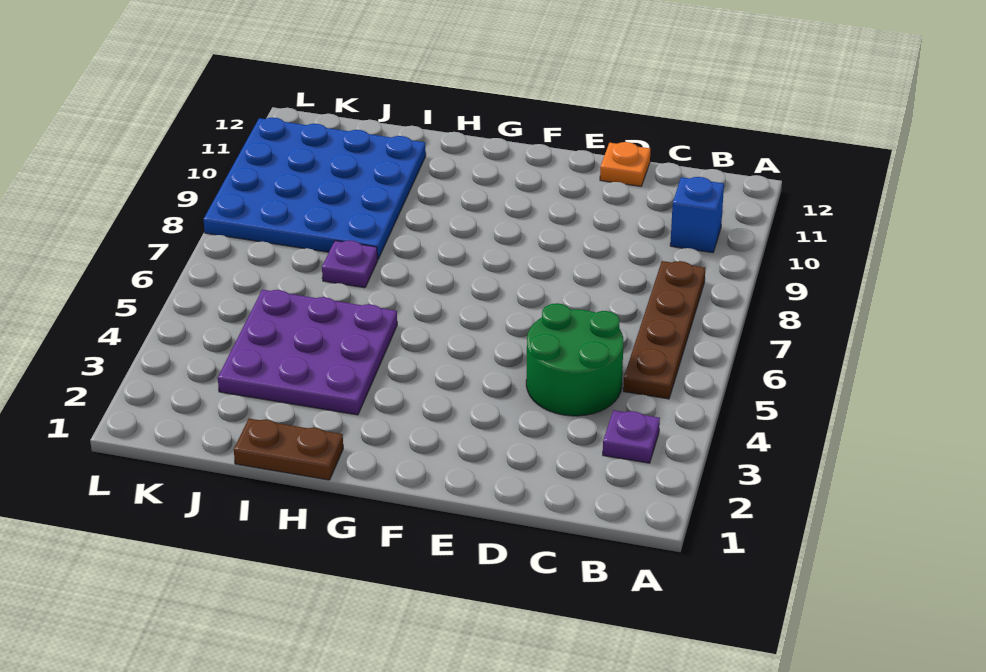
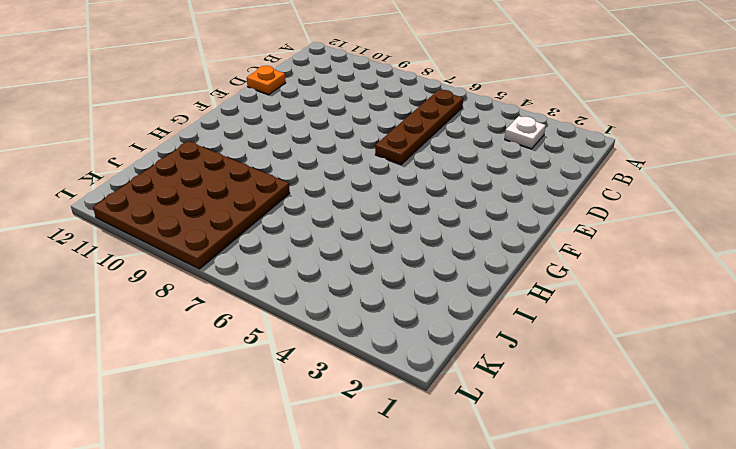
white plate B3 level 1 -> purple plate B3 level 1
brown plate B6:E6 level 1 -> brown plate B5:B8 level 1
brown plate I8:L11 level 1 -> blue plate I8:L11 level 1
none -> blue brick B10 level 1
none -> green round brick C4:D5 level 1

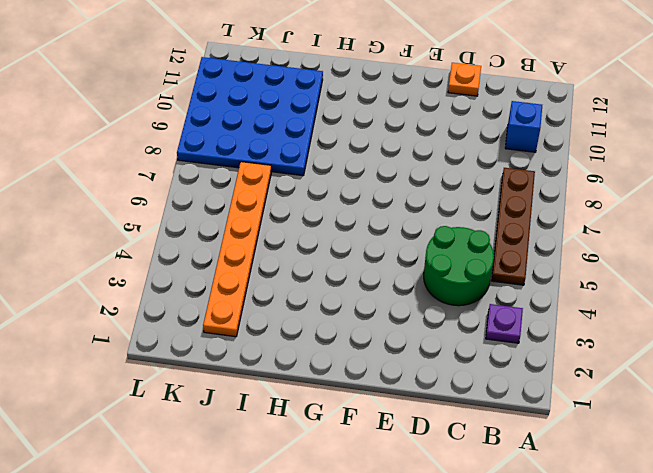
orange plate J2:J7 level 1 -> purple plate H3:J5 level 1
none -> brown plate H1:I1 level 1
none -> purple plate I7 level 1

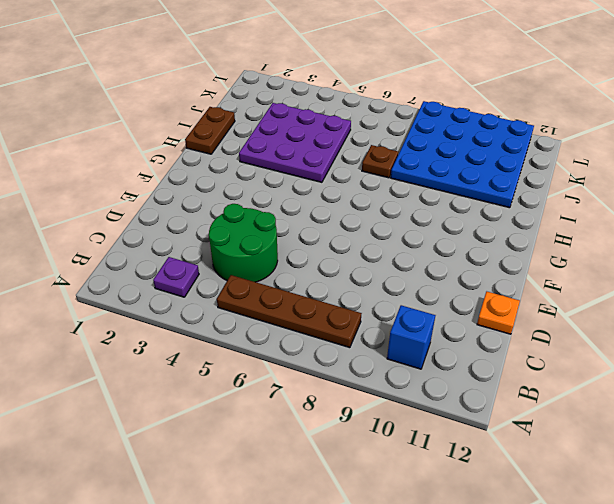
brown plate I7 level 1 -> purple plate I7 level 1

